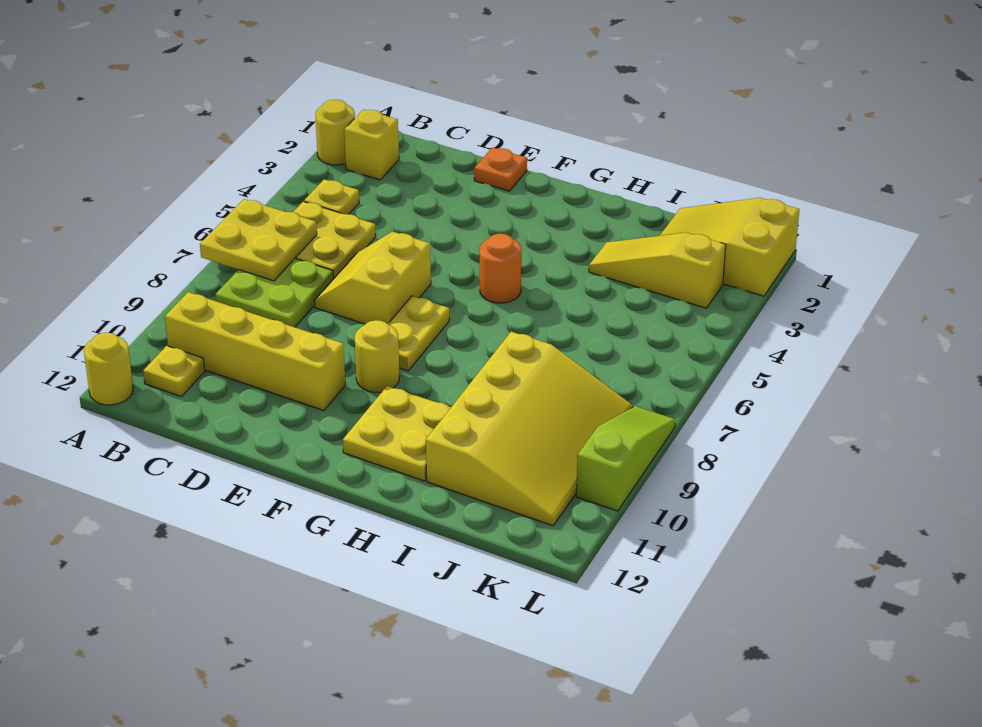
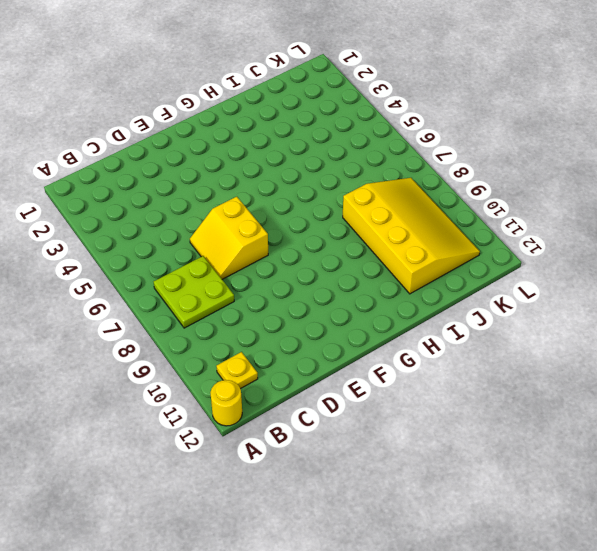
none -> yellow round brick A2 level 1
none -> yellow brick B2 level 1
none -> yellow plate B4 level 1

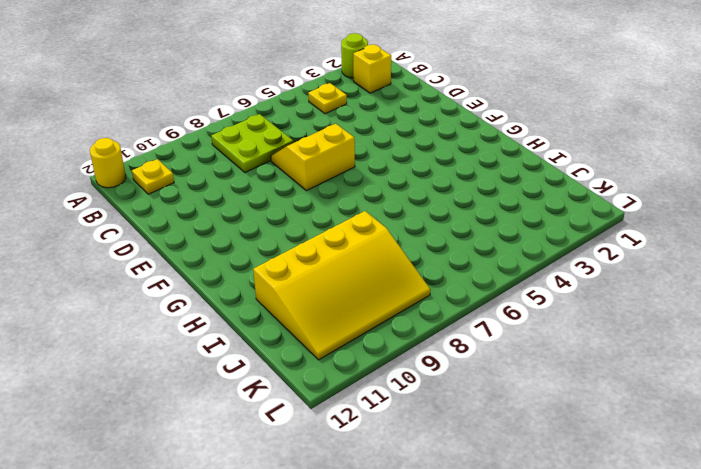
lime round brick A2 level 1 -> yellow round brick A2 level 1
none -> yellow plate B5:C6 level 1
none -> yellow brick B10:E10 level 1
none -> orange plate E1 level 1

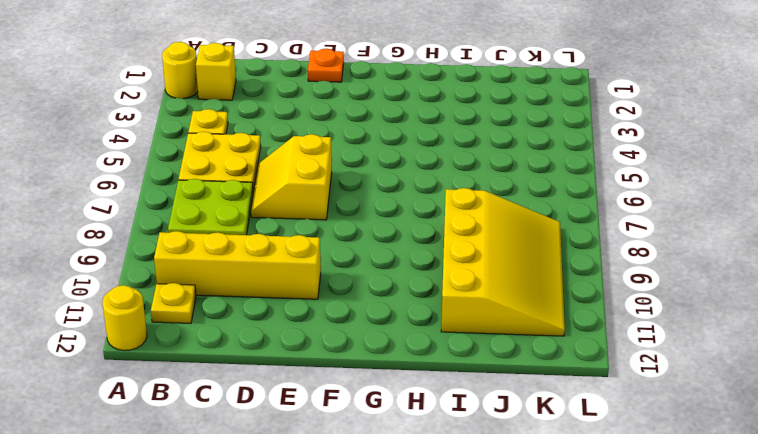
none -> yellow plate F7:F8 level 1
none -> yellow round brick F9 level 1
none -> orange round brick G5 level 1

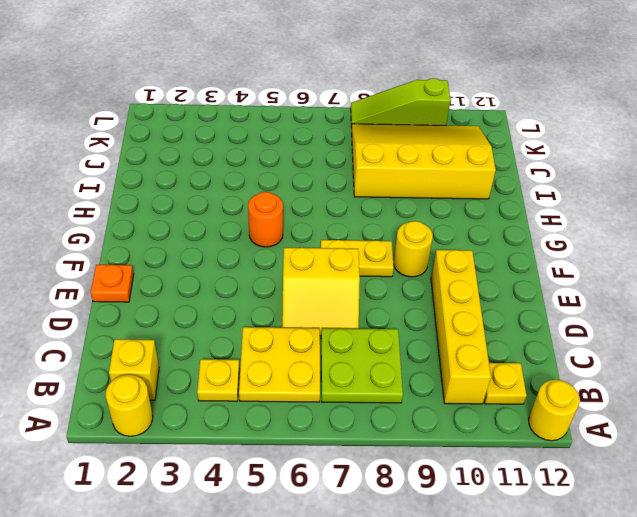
none -> yellow plate G10:H11 level 1
none -> yellow slope I3:K3 level 1 top K
none -> yellow slope J1:L2 level 1 top L

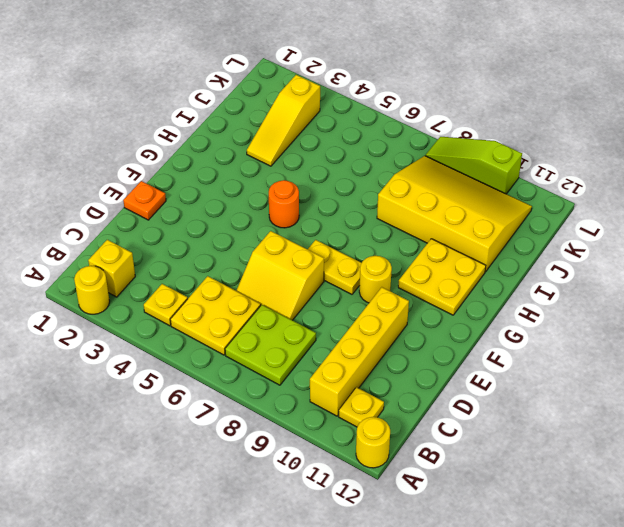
none -> yellow slope J1:L2 level 1 top L
none -> yellow plate A6:B7 level 2

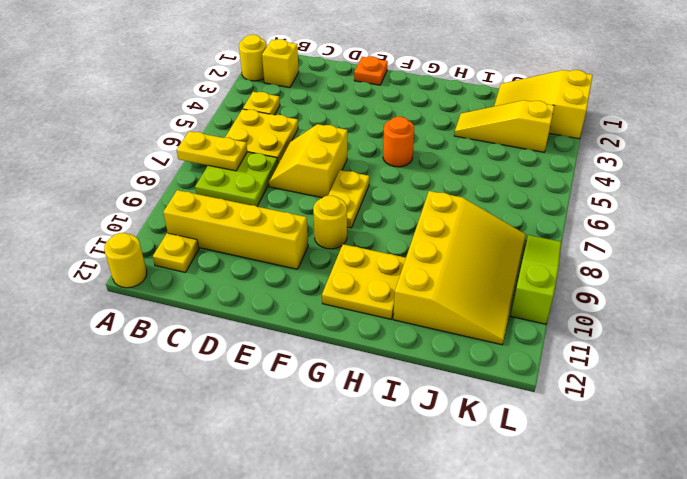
yellow plate A7:B7 level 2 -> yellow plate A6:B7 level 2

